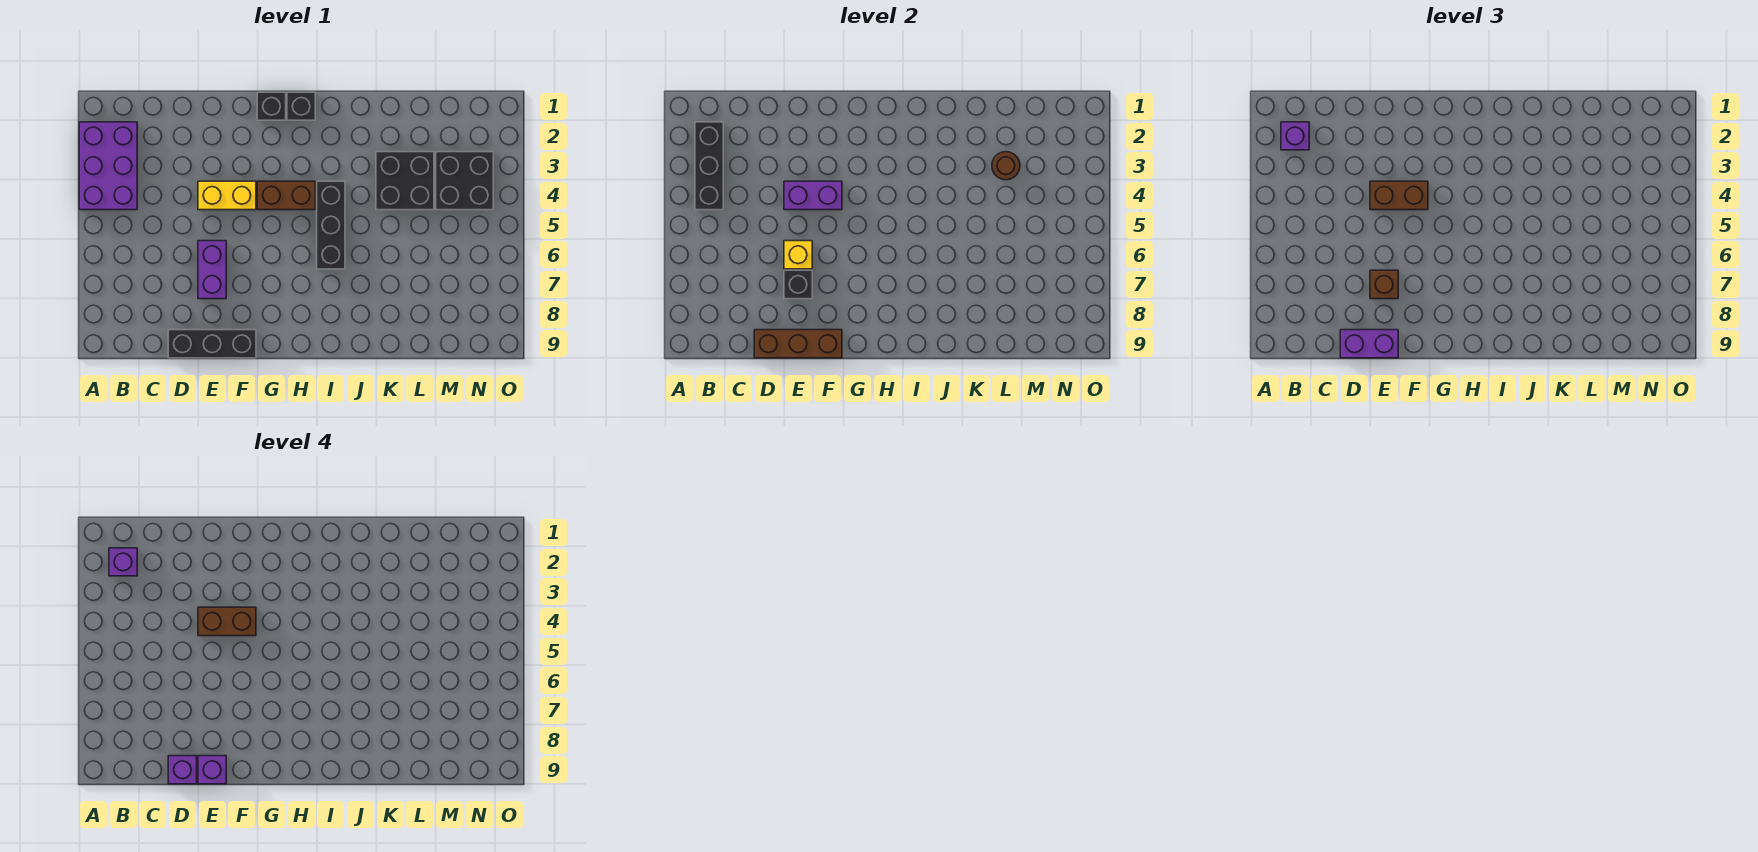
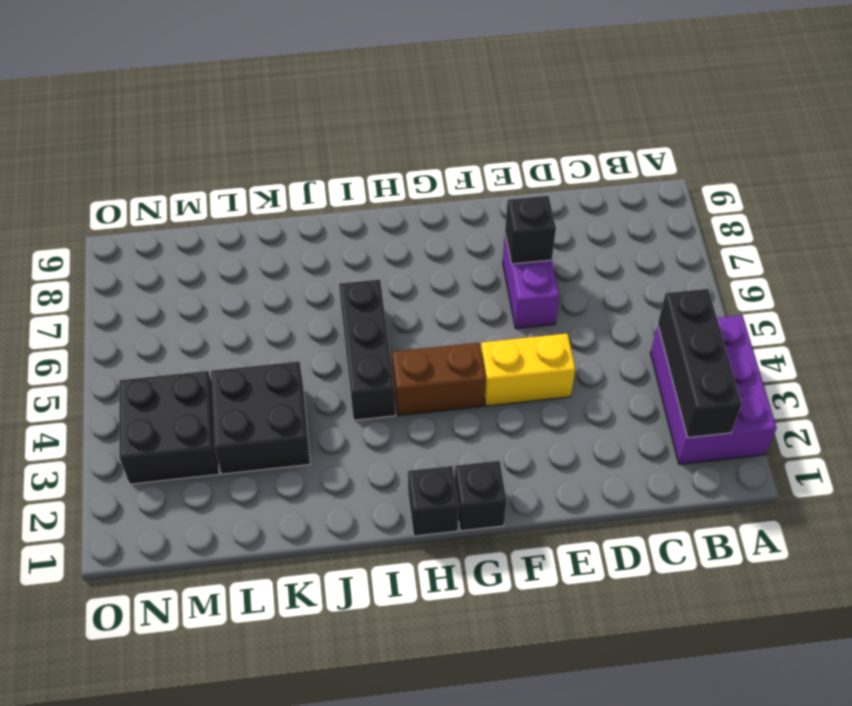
none -> black brick D9:F9 level 1
none -> brown brick D9:F9 level 2
none -> purple brick E4:F4 level 2

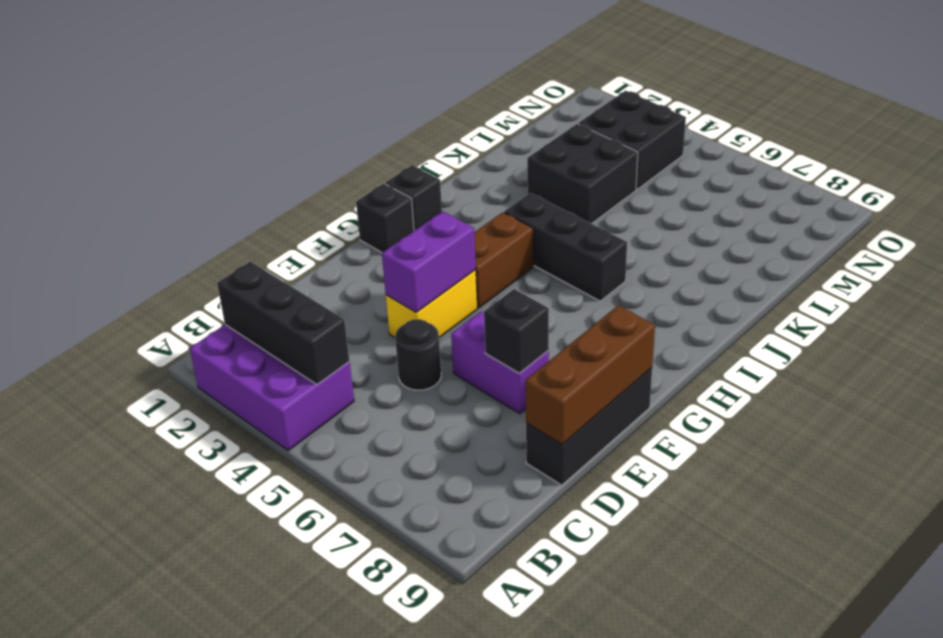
black round brick D5 level 1 -> none
none -> yellow brick E6 level 2
none -> brown round brick L3 level 2
none -> purple brick B2 level 3

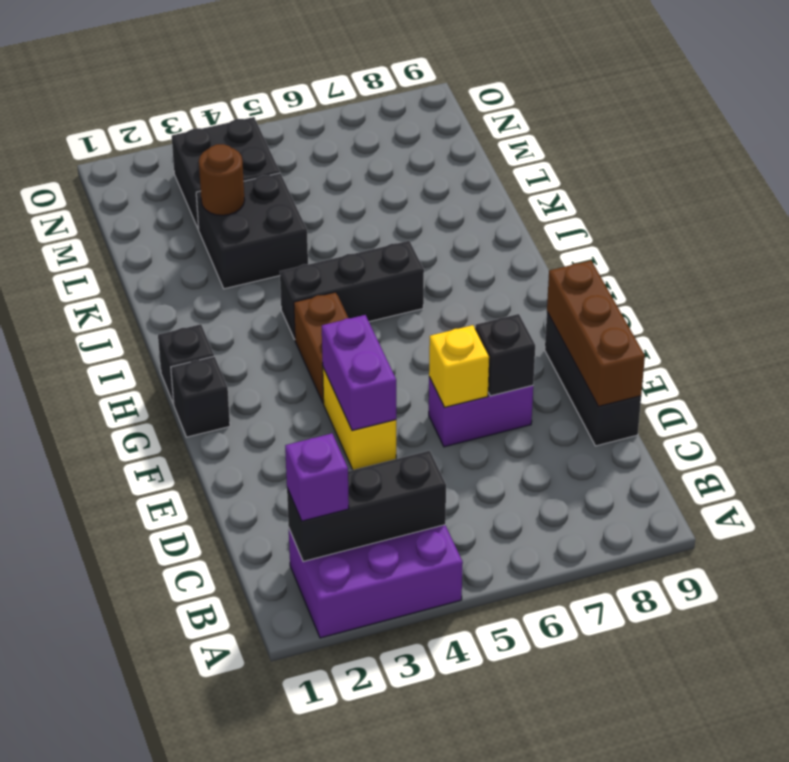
none -> purple brick D9:E9 level 3
none -> brown brick E4:F4 level 3
none -> brown brick E7 level 3

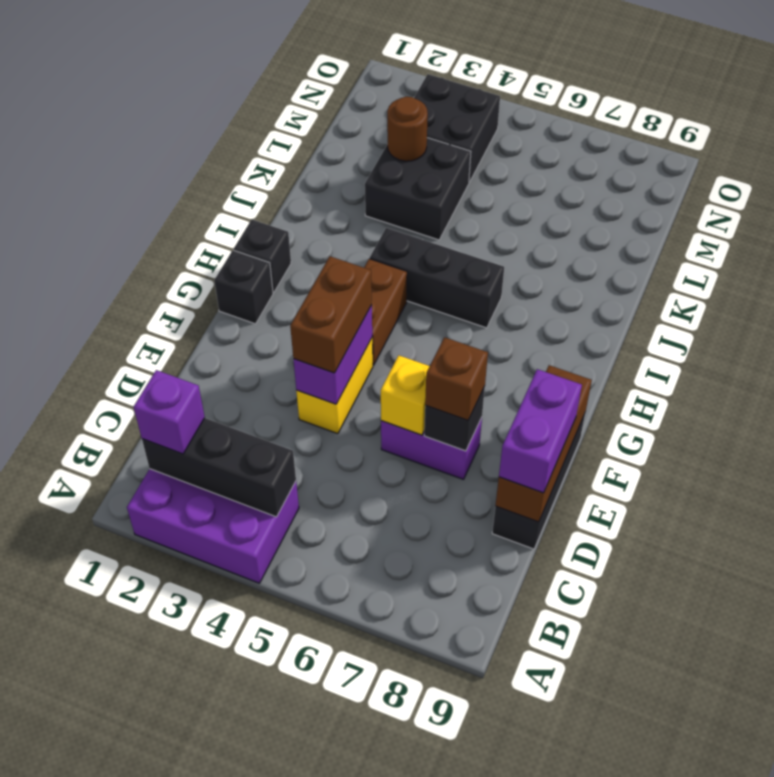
none -> purple brick B2 level 4
none -> purple brick D9 level 4
none -> brown brick E4:F4 level 4

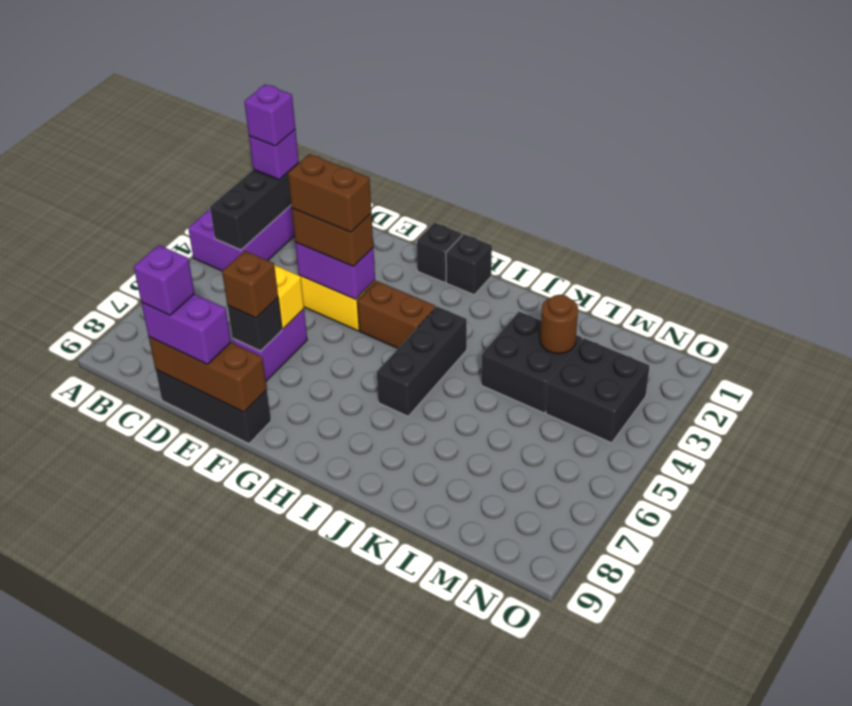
none -> purple brick E9 level 4

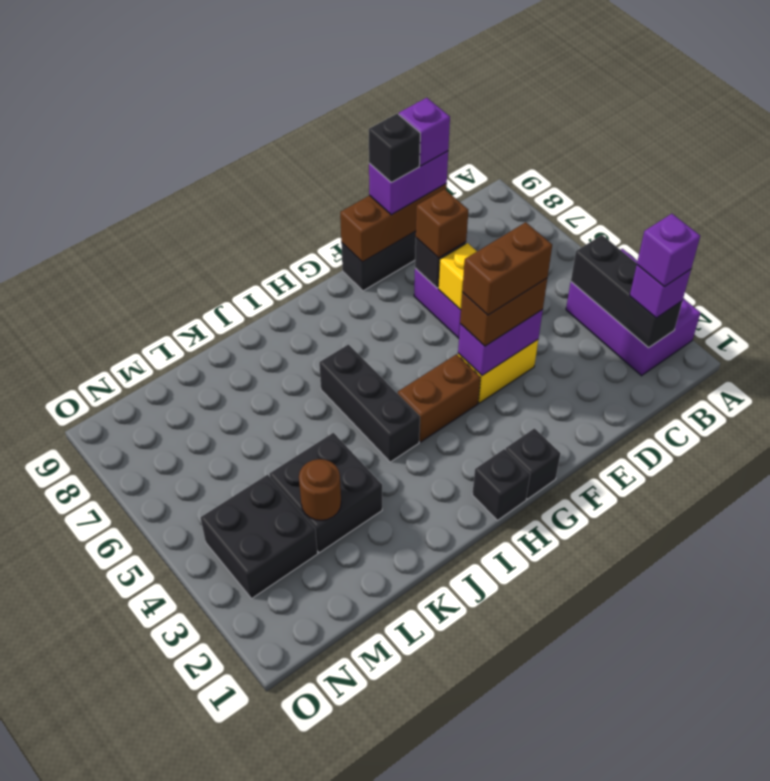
black brick E9 level 4 -> purple brick E9 level 4

